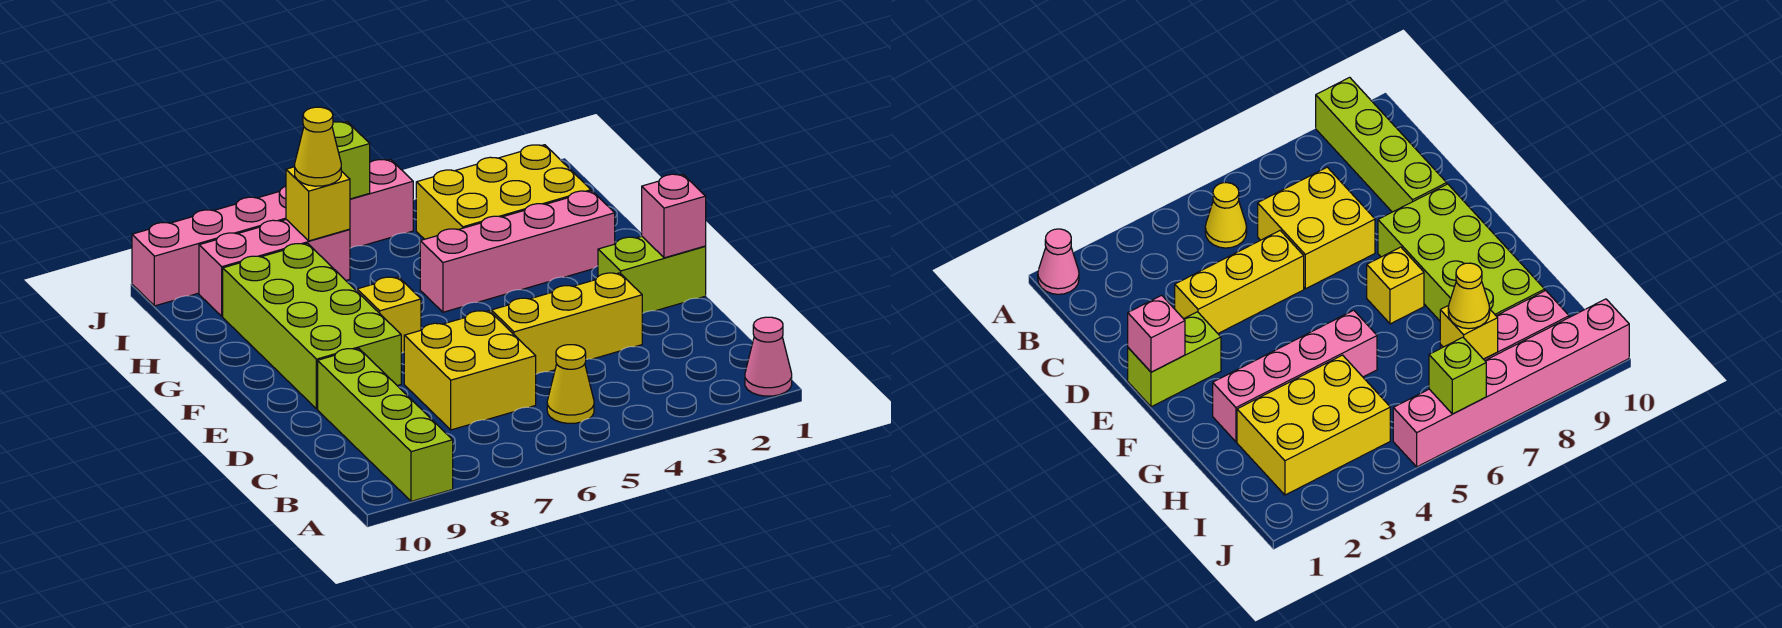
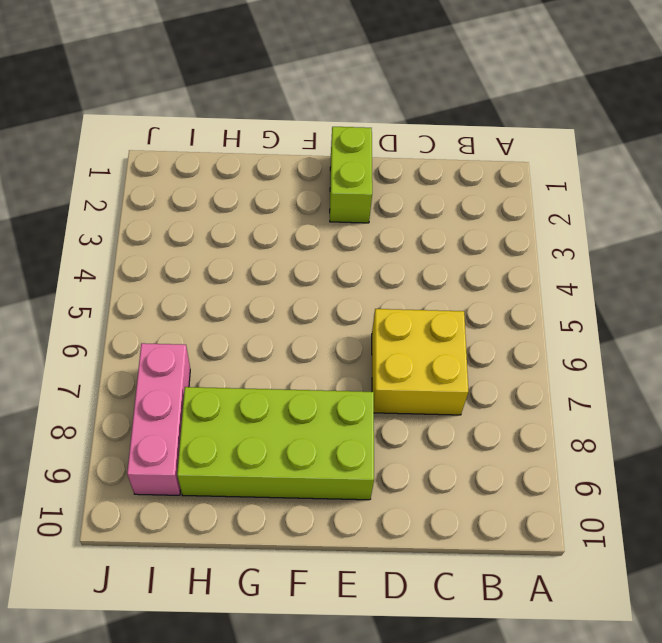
none -> pink cone A1 level 1
none -> lime brick A9:D9 level 1
none -> yellow cone B5 level 1

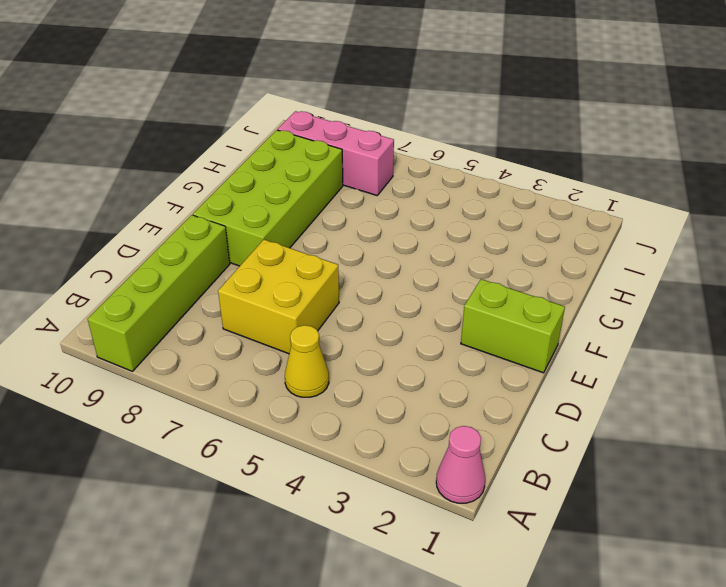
none -> yellow brick D3:D5 level 1
none -> yellow brick F7 level 1
none -> pink brick G2:G5 level 1

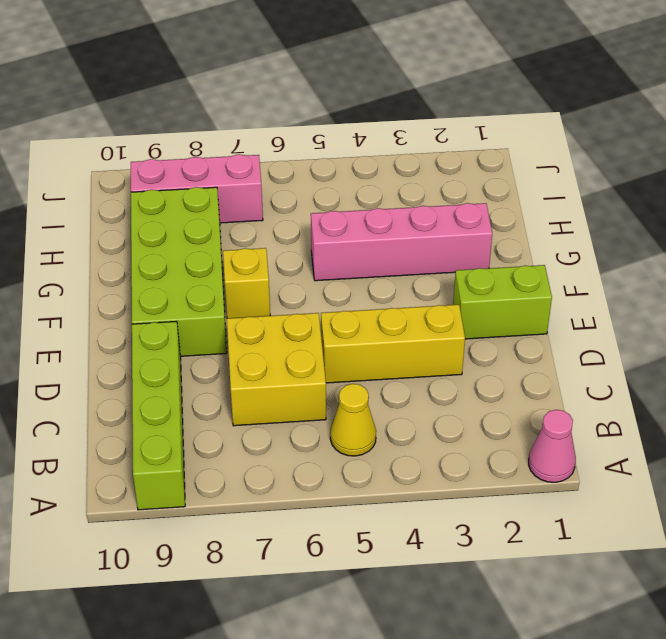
none -> yellow brick H2:I4 level 1
none -> pink brick J5:J10 level 1
none -> pink brick E1 level 2

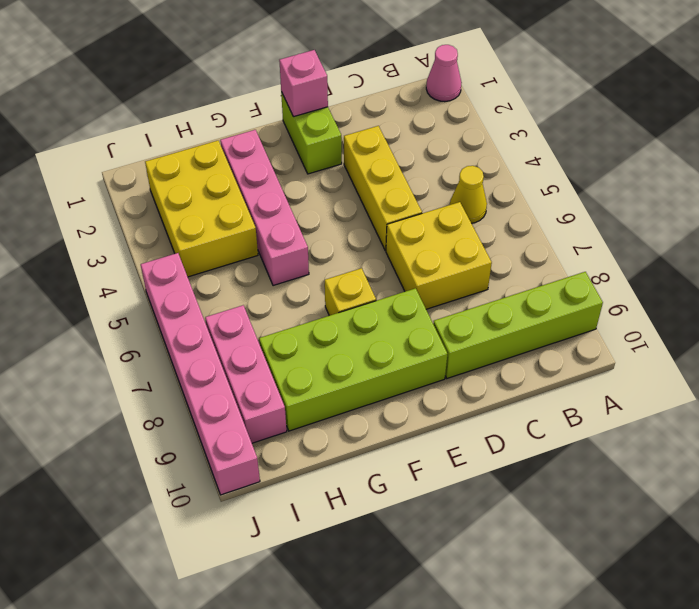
none -> yellow brick I7 level 2
none -> lime brick J6 level 2
none -> yellow cone I7 level 3

